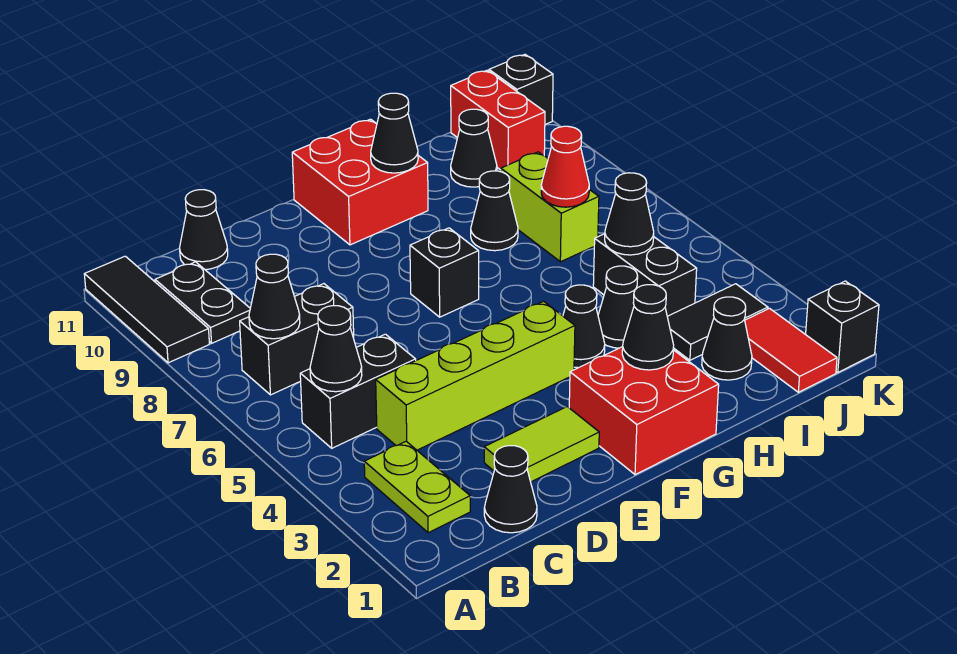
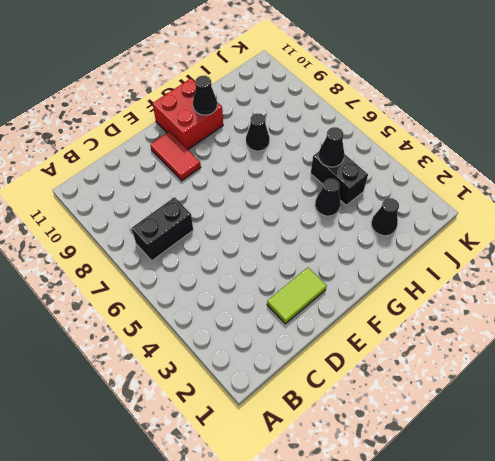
red tile E9:E10 level 1 -> red tile J1:J2 level 1
none -> black tile A9:A11 level 1
none -> lime plate B2:B3 level 1
none -> black brick B5:C5 level 1
none -> black plate B9:B10 level 1

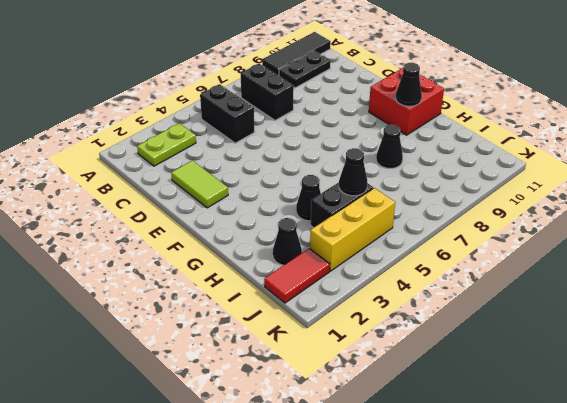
yellow brick J3:J5 level 1 -> black tile I3:J3 level 1
none -> black cone C1 level 1
none -> lime brick C4:F4 level 1
none -> black cone C11 level 1
none -> red brick F1:G2 level 1

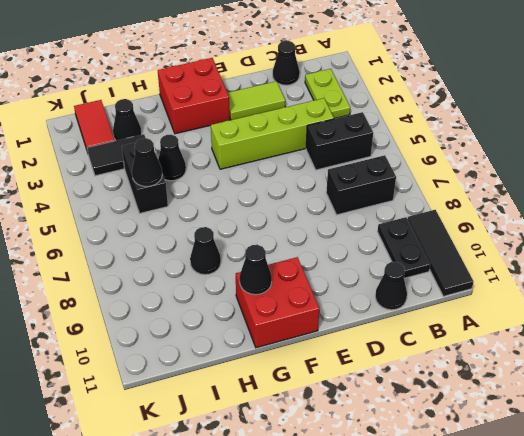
none -> black brick F7 level 1
none -> black cone G4 level 1
none -> lime brick I7:I8 level 1
none -> black cone I10 level 1

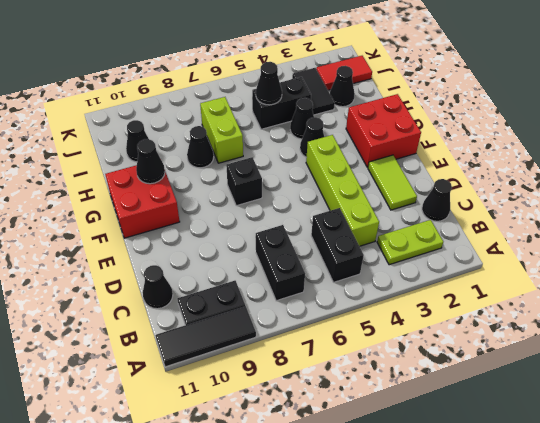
lime brick H7:I7 level 1 -> lime brick I7:I8 level 1
none -> red brick J10:J11 level 1
none -> black brick K1 level 1
none -> black brick K11 level 1
none -> black cone B5 level 2

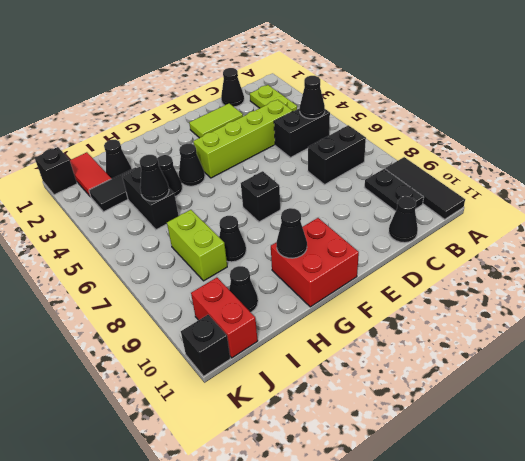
none -> red brick F1:G2 level 1
none -> black cone B7 level 2
none -> black cone G2 level 2
none -> red cone I7 level 2

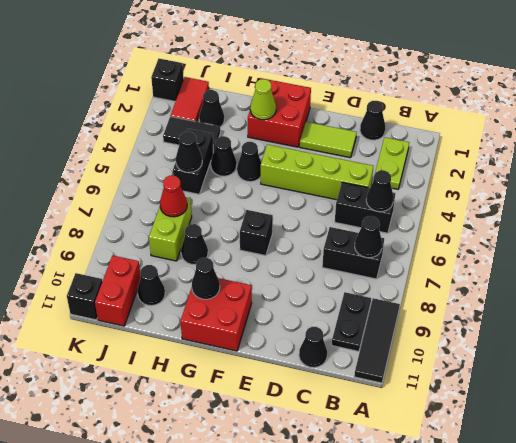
lime cone G2 level 2 -> black cone G2 level 2

